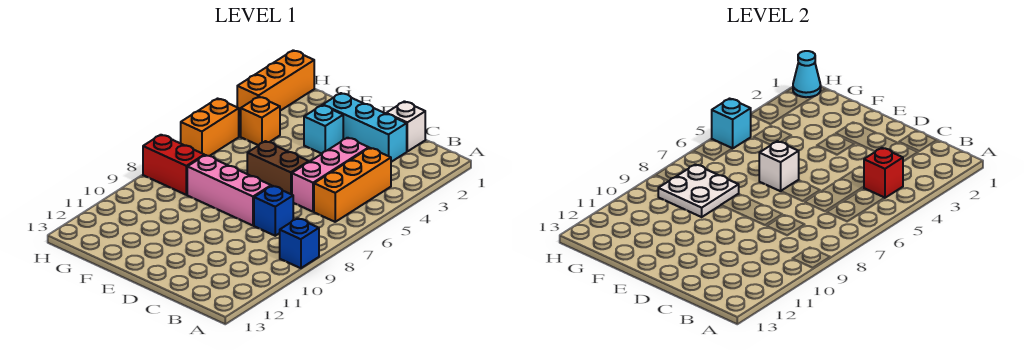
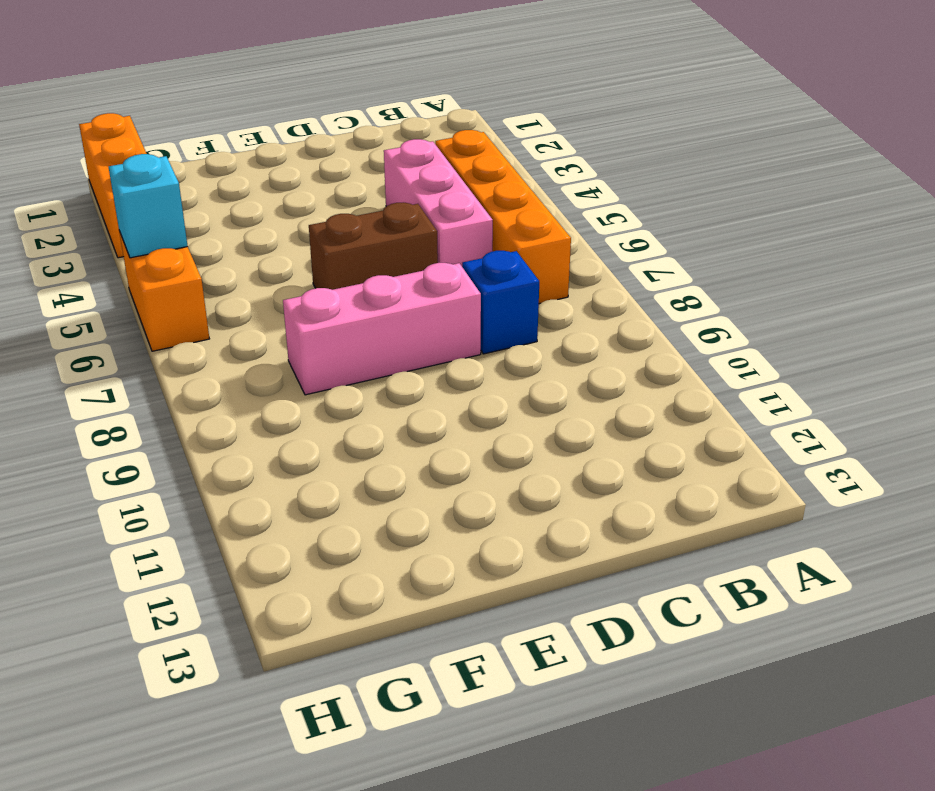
orange brick B4:B7 level 1 -> orange brick B4:B6 level 1
none -> blue brick A9 level 1
none -> white brick C1 level 1
none -> cyan brick C2:E2 level 1

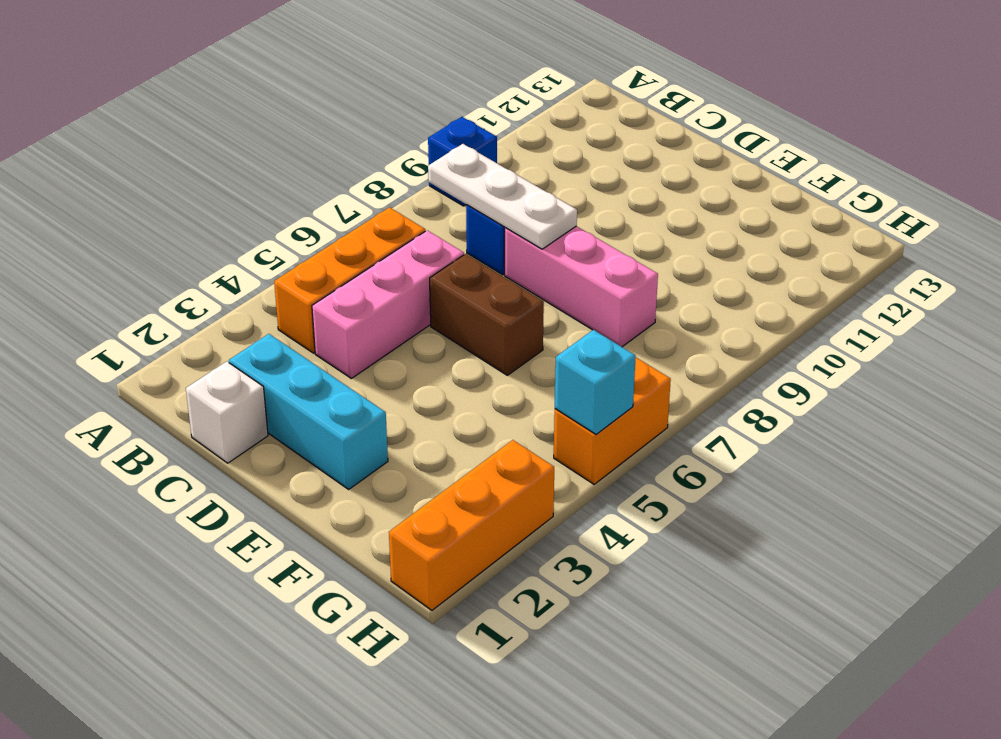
white plate B8:D8 level 2 -> none
none -> cyan brick E3 level 1
none -> orange brick G4 level 1
none -> red brick G8:H8 level 1

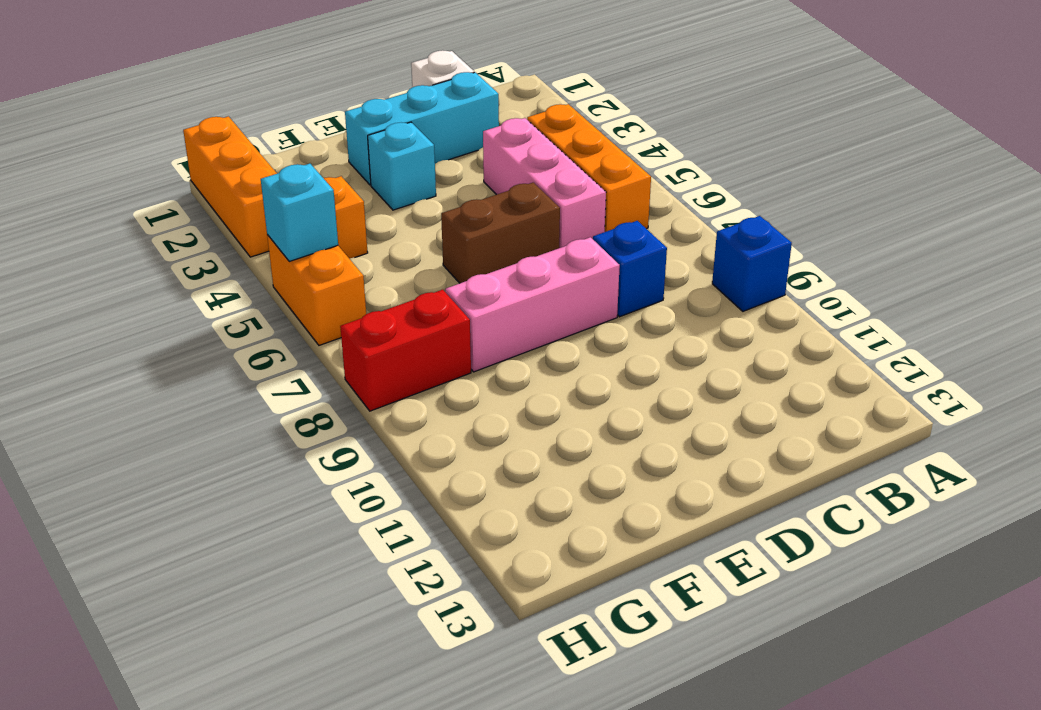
none -> red brick B4 level 2
none -> white brick E6 level 2
none -> white plate F8:G9 level 2

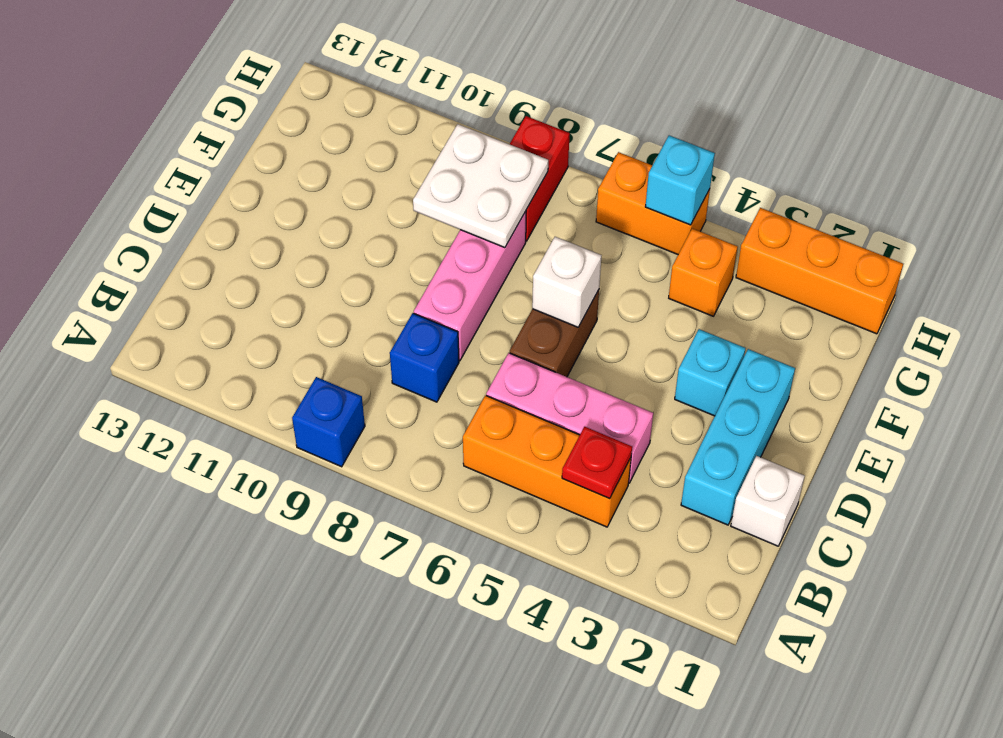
red plate B4 level 2 -> red brick B4 level 2
none -> cyan cone H1 level 2

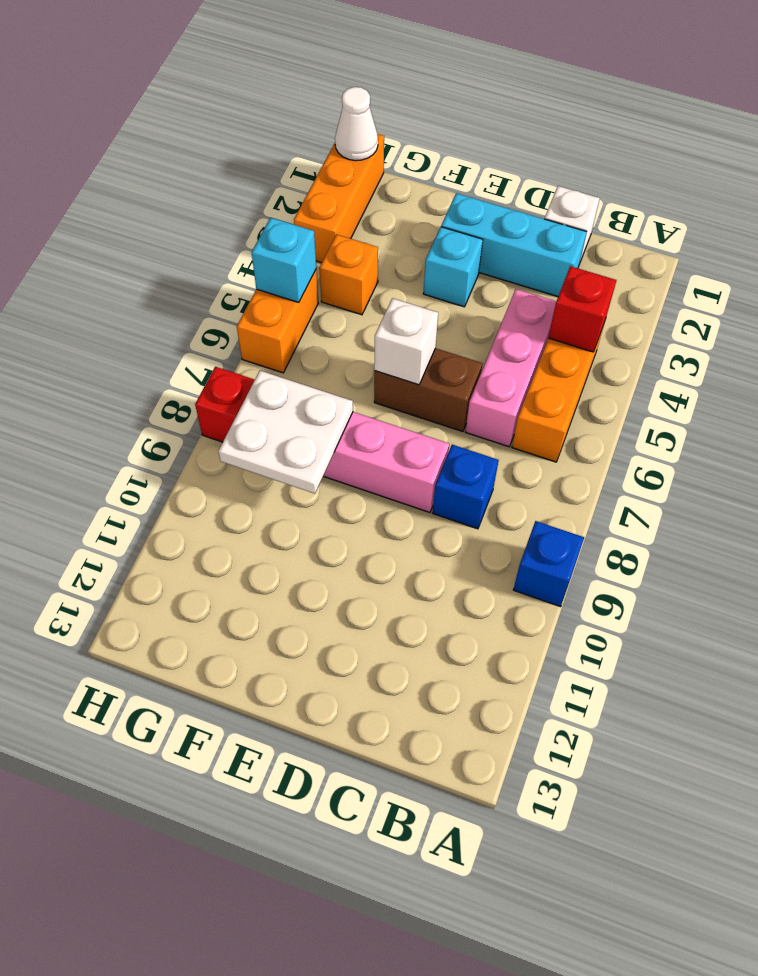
white cone H1 level 2 -> cyan cone H1 level 2

